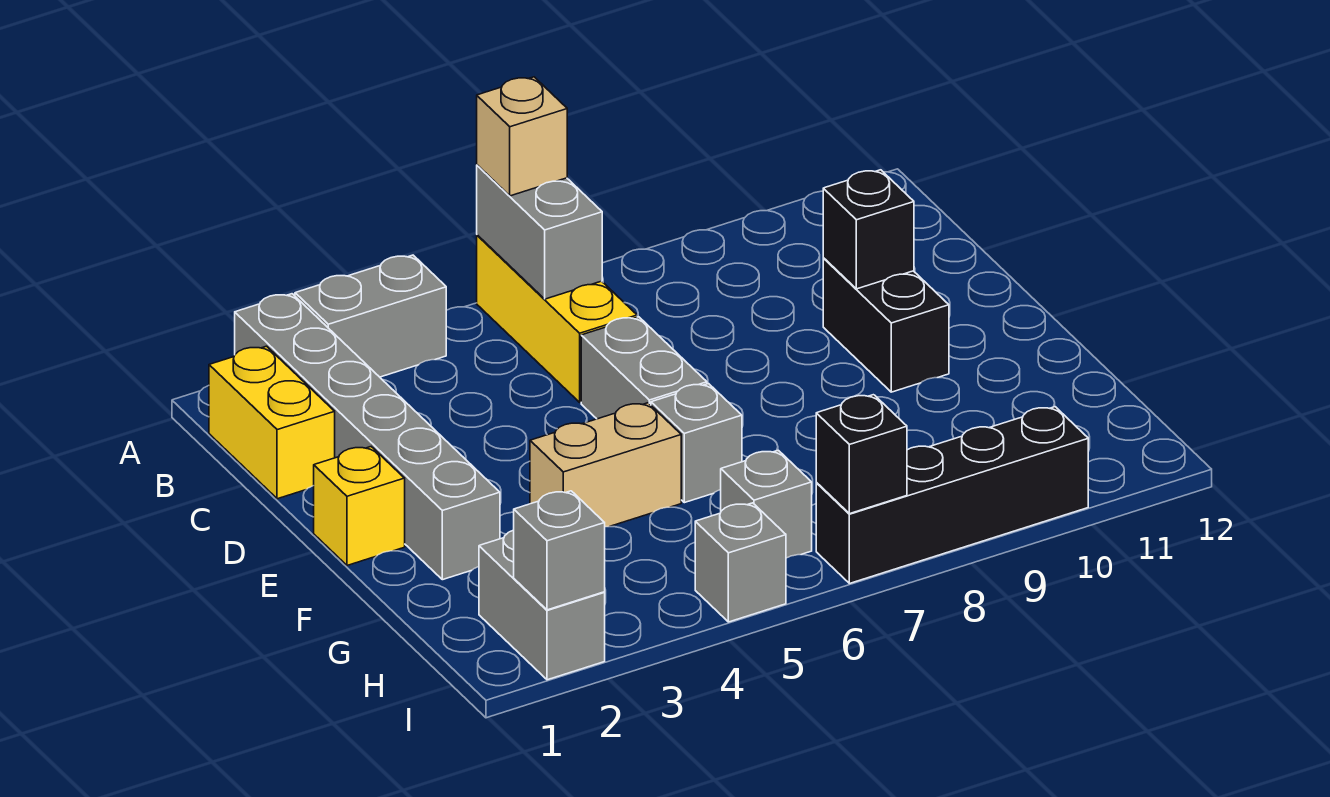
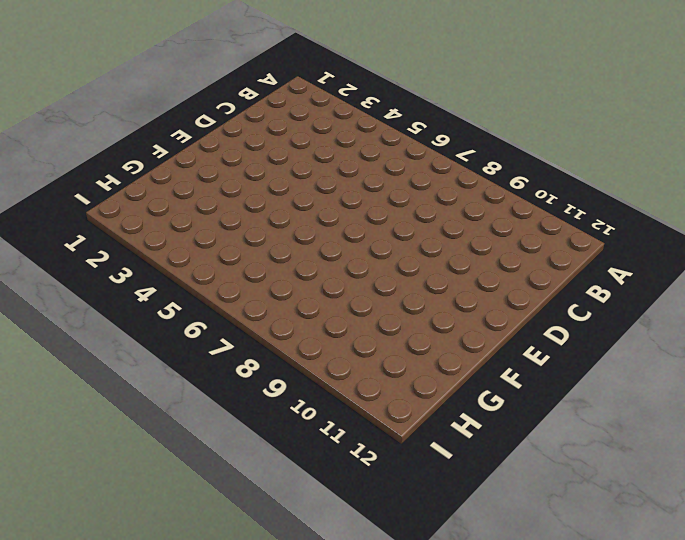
none -> grey brick A2:F2 level 1
none -> grey brick A3:A4 level 1
none -> yellow brick A6:C6 level 1

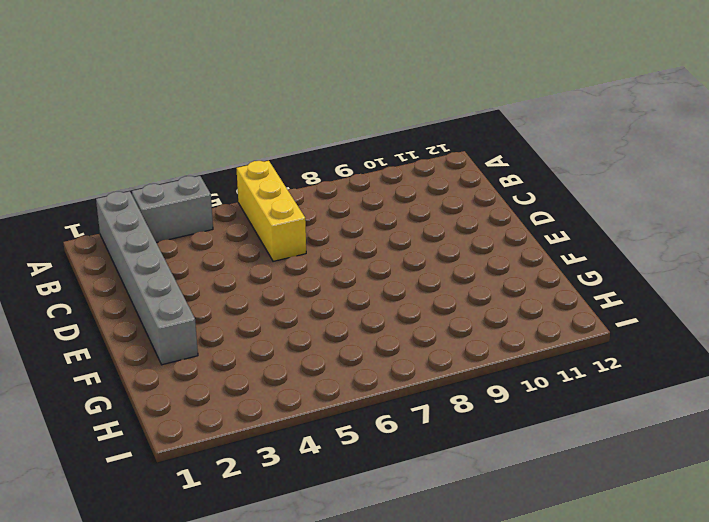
none -> yellow brick B1:C1 level 1
none -> grey brick D6:E6 level 1
none -> black brick D10:E10 level 1

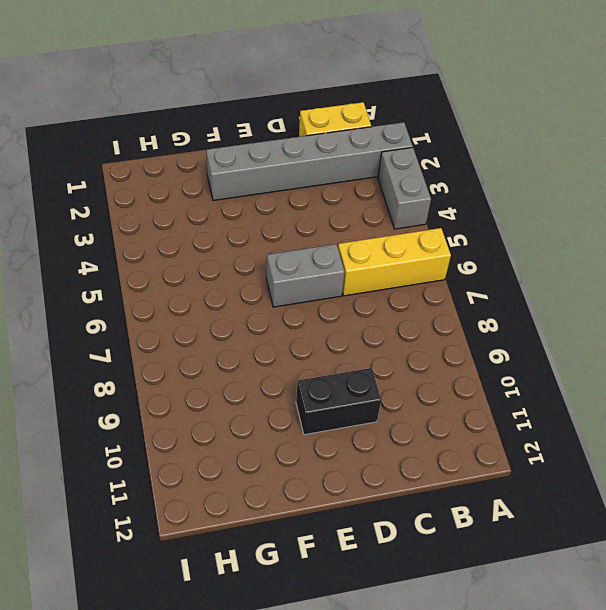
none -> yellow brick E1 level 1
none -> tan brick F4:F5 level 1
none -> grey brick F6 level 1

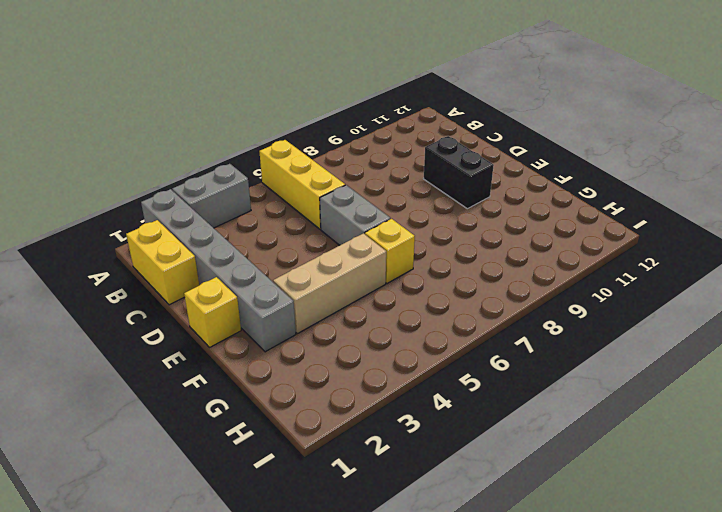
tan brick F3:F5 level 1 -> tan brick F4:F5 level 1
yellow brick F6 level 1 -> grey brick F6 level 1
none -> grey brick H2:I2 level 1
none -> grey brick H6 level 1
none -> grey brick I5 level 1

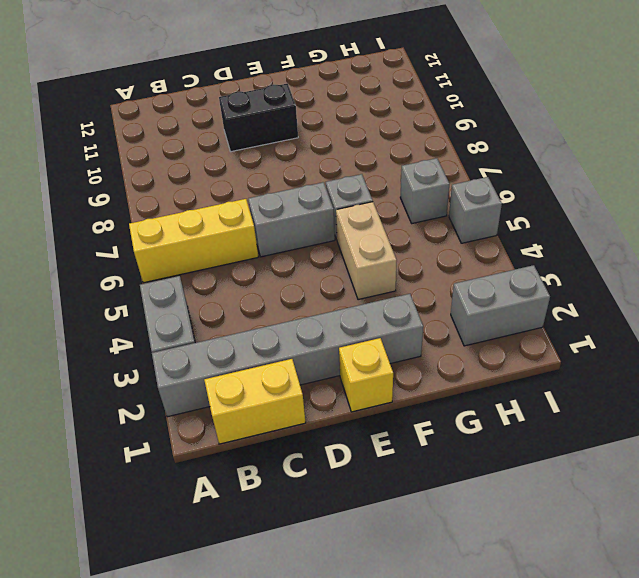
none -> black brick I7:I10 level 1
none -> grey brick A6:B6 level 2
none -> black brick D10 level 2

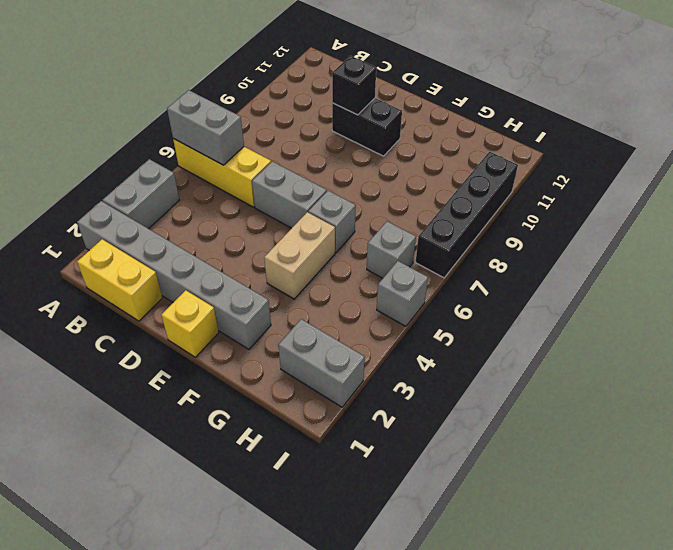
none -> grey brick I2 level 2
none -> black brick I7 level 2
none -> tan brick A6 level 3

